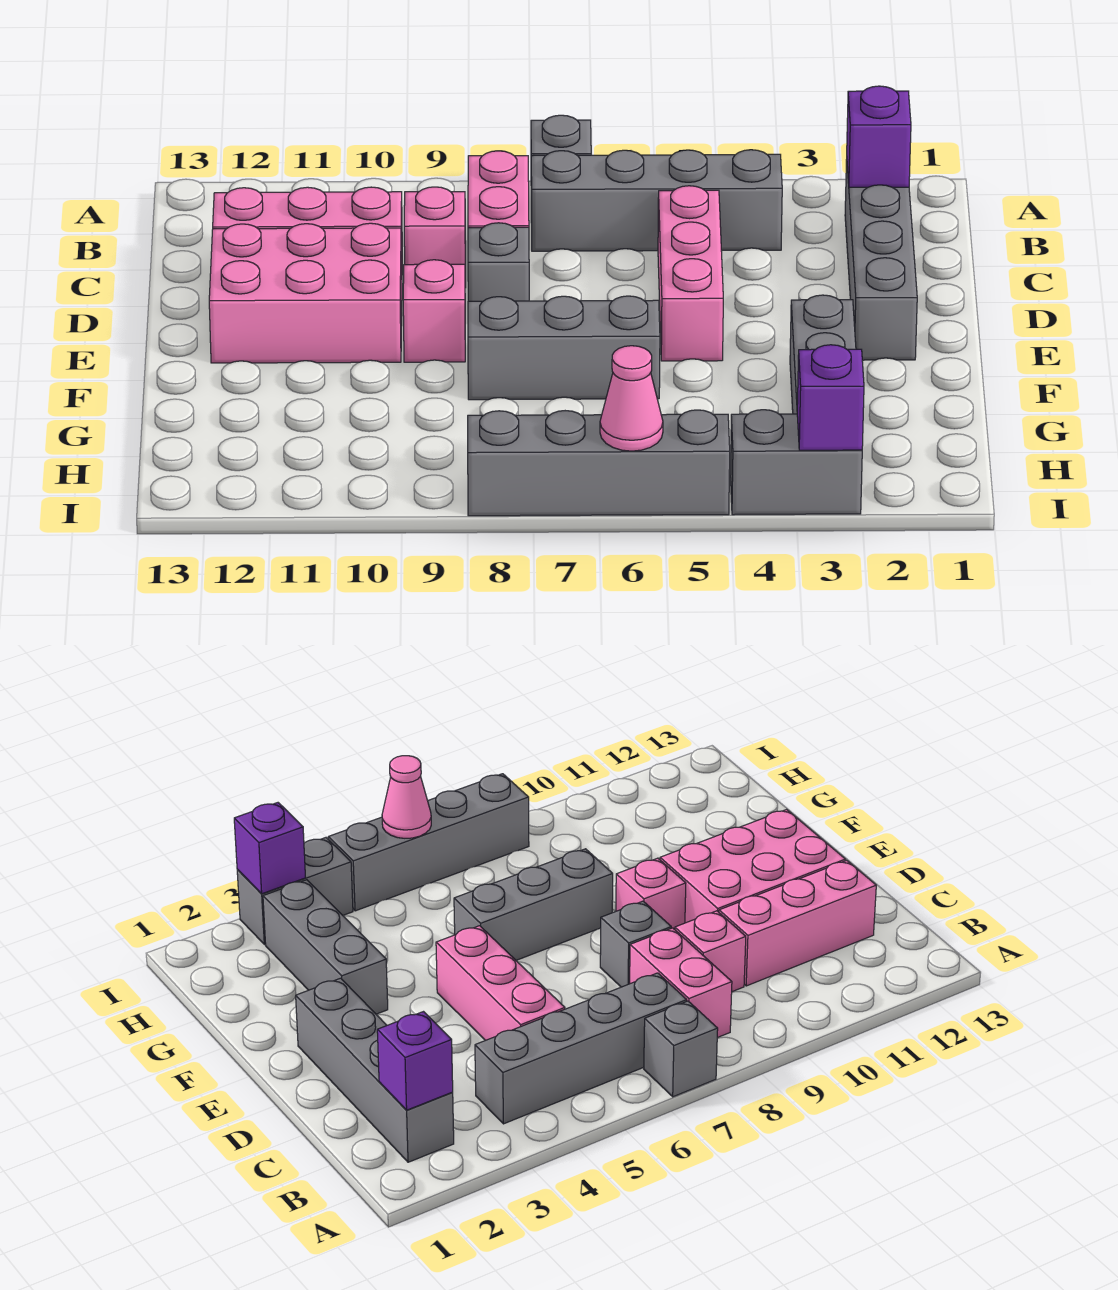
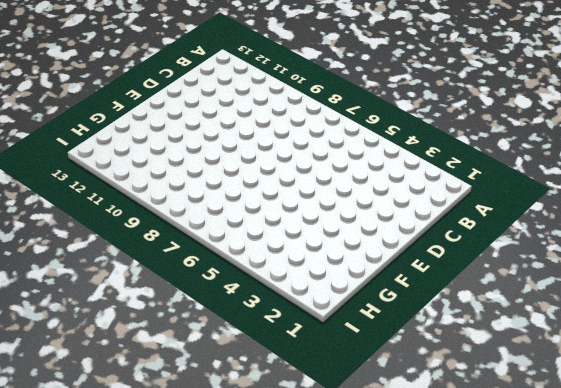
none -> grey brick A7 level 1
none -> grey brick B2:E2 level 1
none -> grey brick B4:B7 level 1

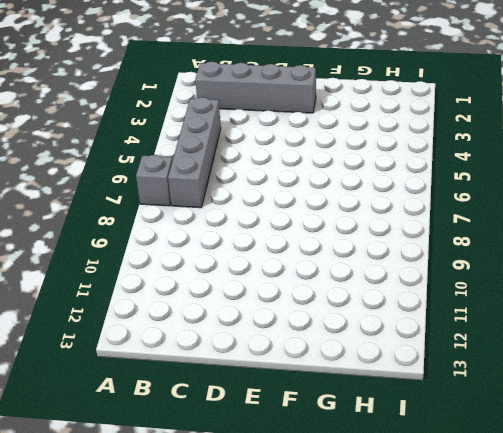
none -> pink brick B8:C8 level 1
none -> pink brick C5:E5 level 1
none -> pink brick C9 level 1

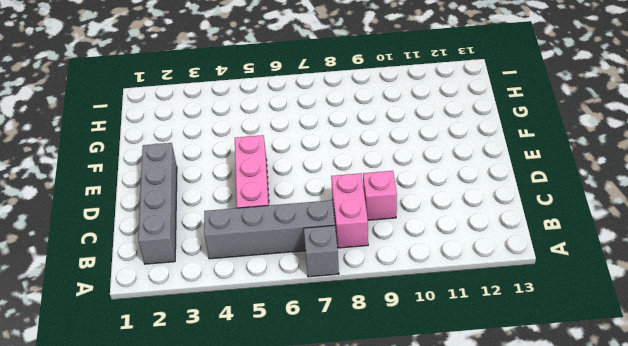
none -> pink brick C10:C12 level 1
none -> grey brick D8 level 1
none -> pink brick D10:E12 level 1

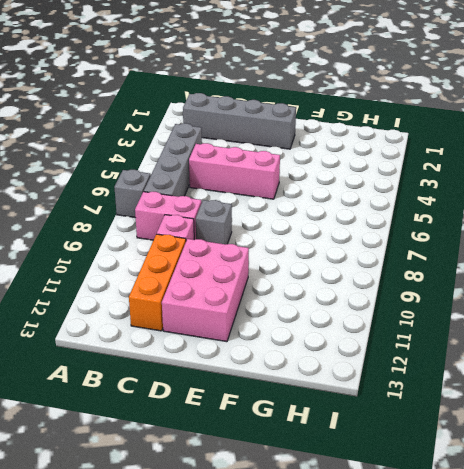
orange brick C10:C12 level 1 -> pink brick C10:C12 level 1
none -> pink brick E9 level 1
none -> grey brick F3:H3 level 1
none -> grey brick F6:F8 level 1

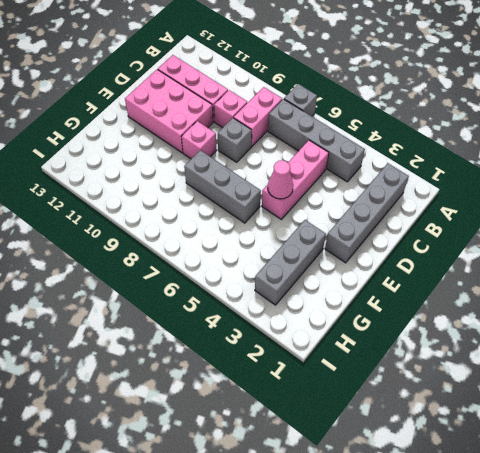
pink cone E5 level 2 -> pink cone I6 level 2
none -> grey brick I3:I4 level 1
none -> grey brick I5:I8 level 1
none -> purple brick B2 level 2

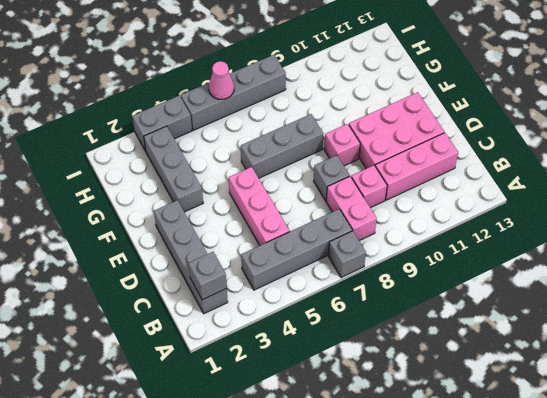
grey brick B2 level 2 -> purple brick B2 level 2
none -> purple brick I3 level 2

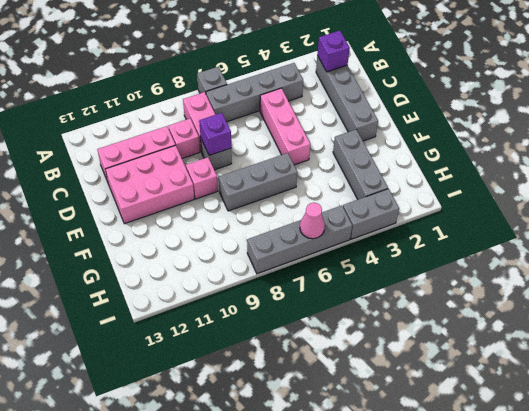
purple brick D8 level 2 -> purple brick I3 level 2

